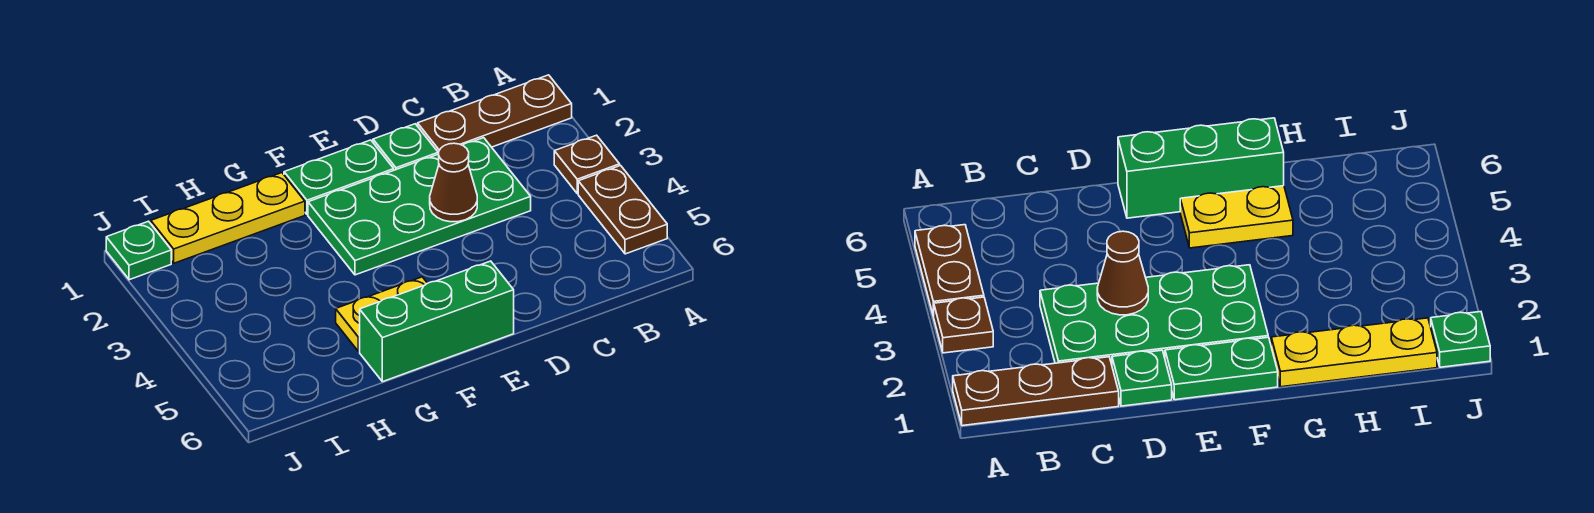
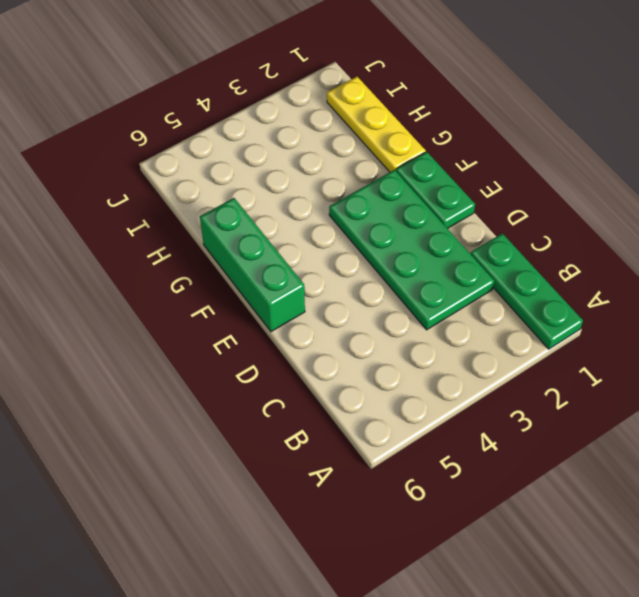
green plate A1:C1 level 1 -> brown plate A1:C1 level 1
none -> brown plate A3 level 1
none -> brown plate A4:A5 level 1

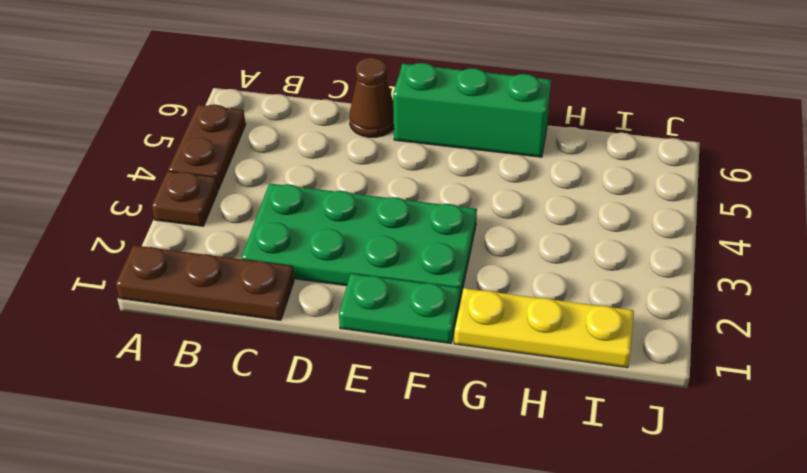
brown cone D6 level 1 -> brown cone D3 level 2
none -> green plate D1 level 1
none -> yellow plate F5:G5 level 1

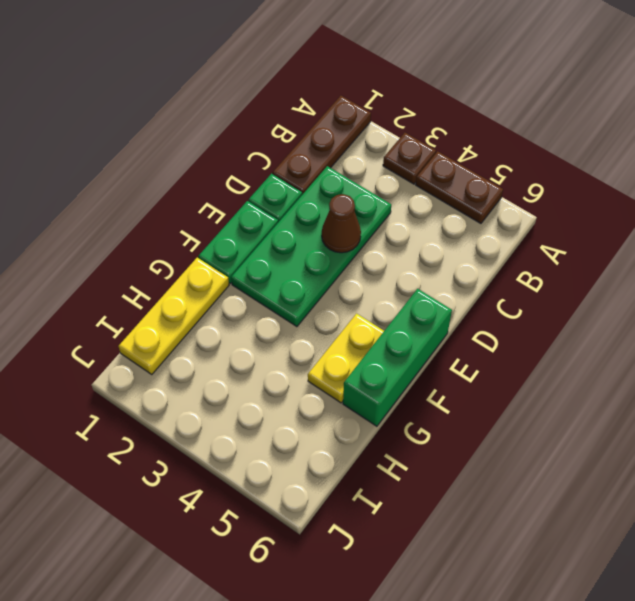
none -> green plate J1 level 1

